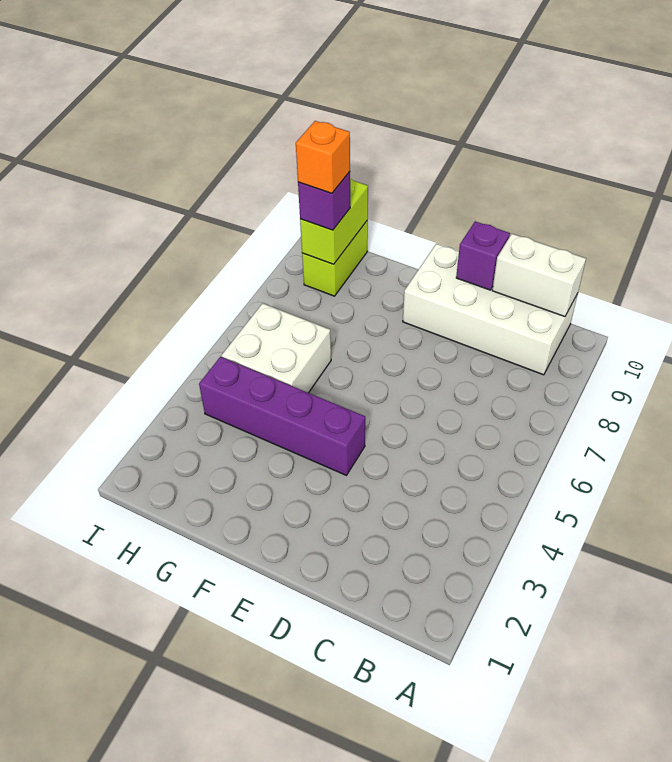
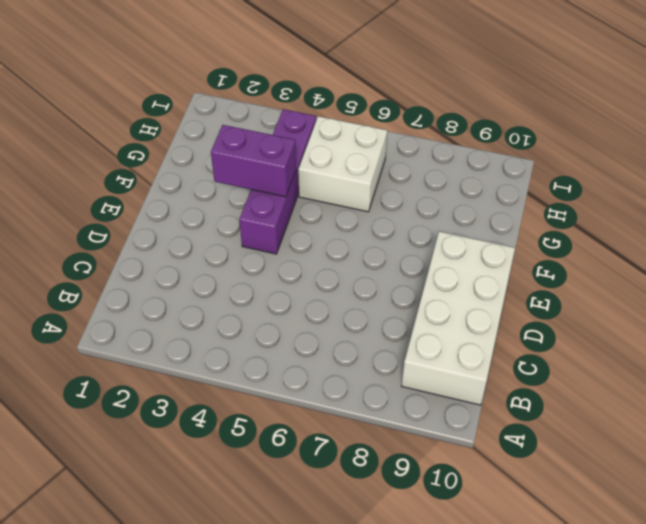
purple brick F3:F4 level 2 -> none
none -> lime brick H9:H10 level 1
none -> white brick B10:C10 level 2

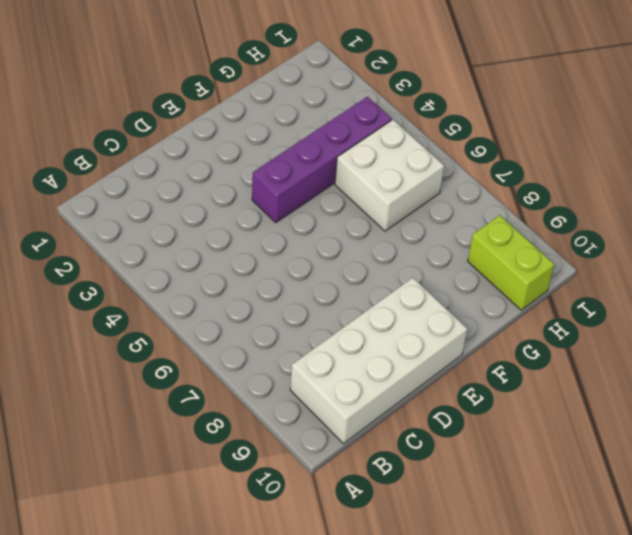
none -> white brick B10:C10 level 2
none -> purple brick D10 level 2

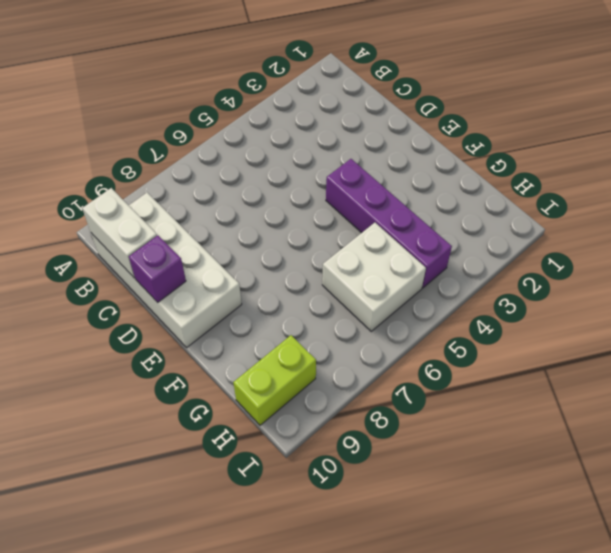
none -> lime brick H9:H10 level 2
none -> purple brick H9 level 3

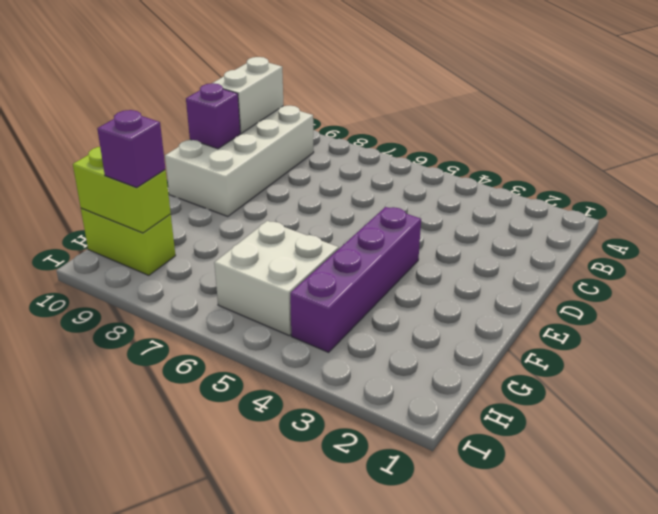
none -> orange brick H9 level 4

